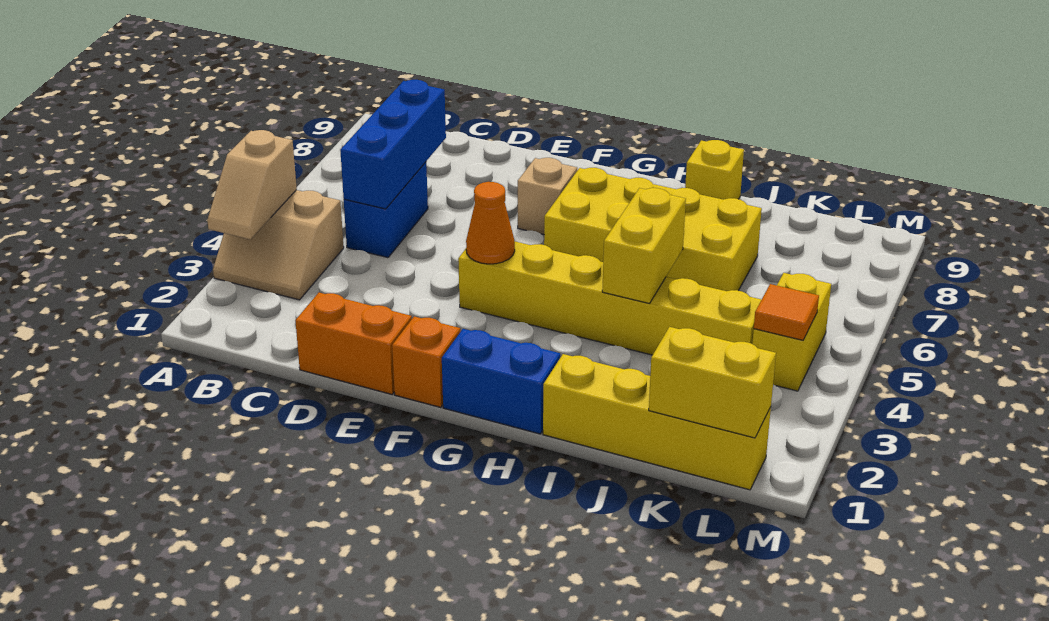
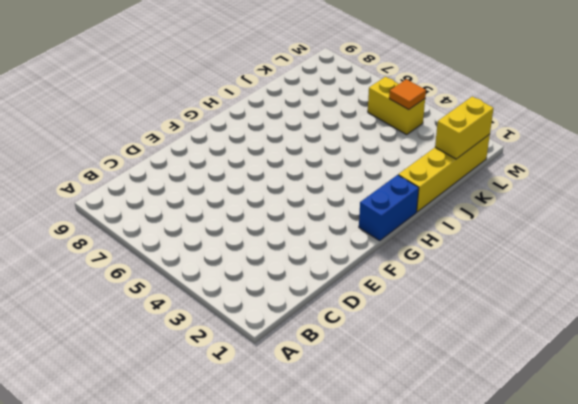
none -> tan slope A3:B4 level 1 top 4
none -> blue brick C5:C6 level 1
none -> orange brick D1:E1 level 1

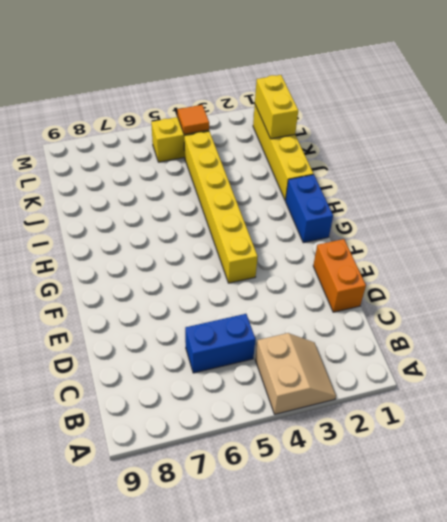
none -> orange brick F1 level 1
none -> tan brick F7 level 1
none -> yellow brick G6:J7 level 1

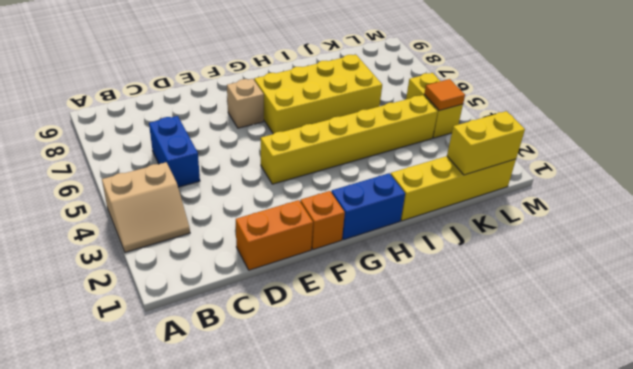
none -> yellow brick I9 level 1
none -> tan slope A3:A4 level 2 top 4
none -> blue brick C5:C7 level 2

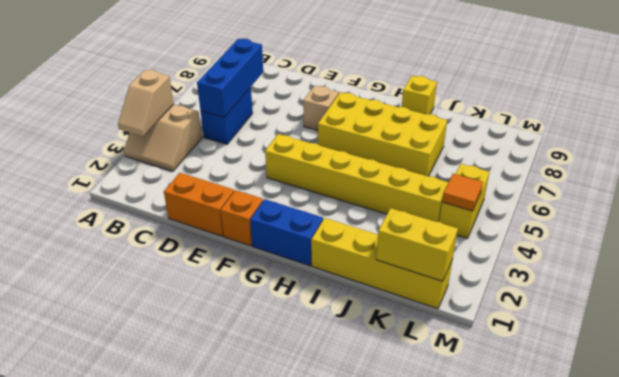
none -> orange cone F4 level 2
none -> yellow brick I4:I5 level 2

